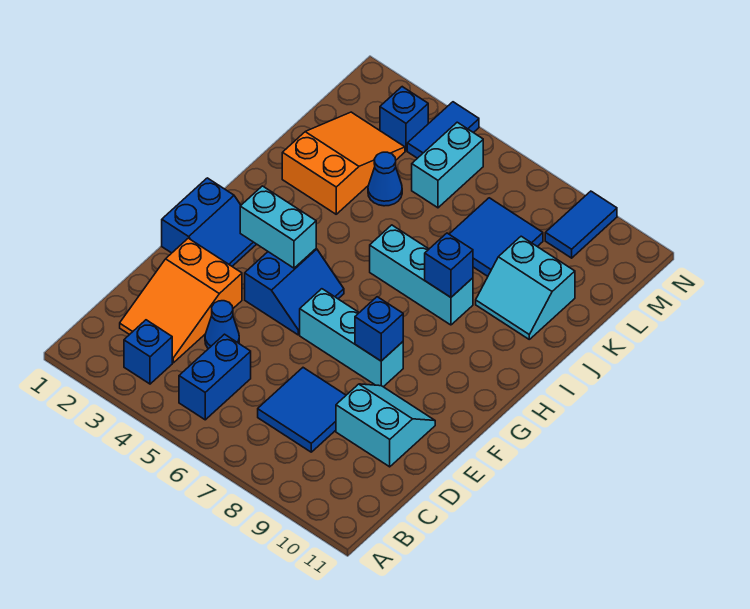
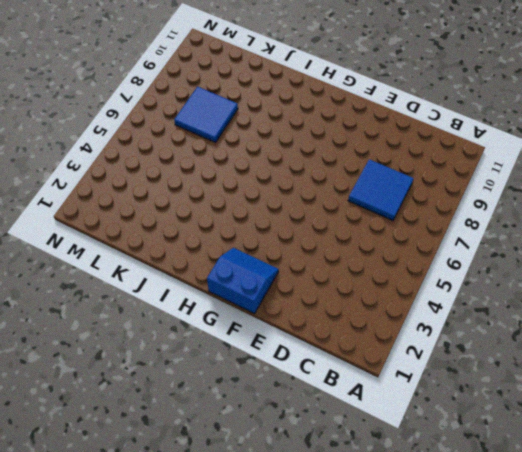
none -> blue brick B3 level 1
none -> blue brick B5:C5 level 1
none -> orange slope C2:E3 level 1 top E

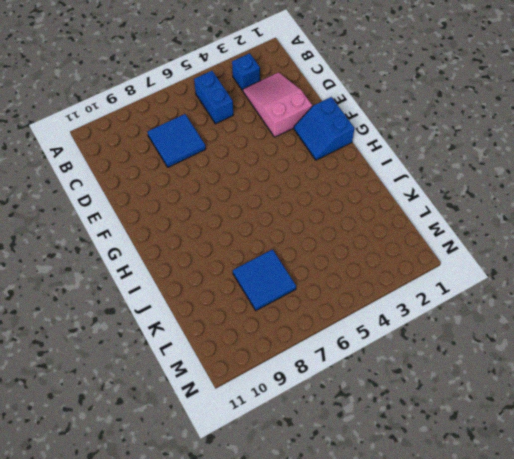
pink slope C2:E3 level 1 top E -> orange slope C2:E3 level 1 top E
none -> blue cone D4 level 1
none -> cyan slope D9:E10 level 1 top D
none -> blue slope F4:G5 level 1 top 4

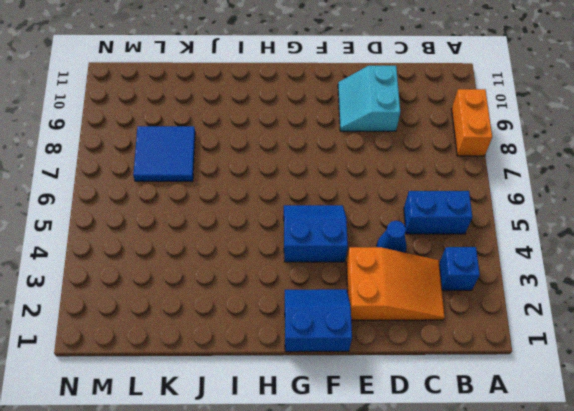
orange brick A8:A9 level 1 -> none
none -> blue tile C7:D8 level 1
none -> cyan brick F6:F8 level 1
none -> cyan brick I6:I8 level 1

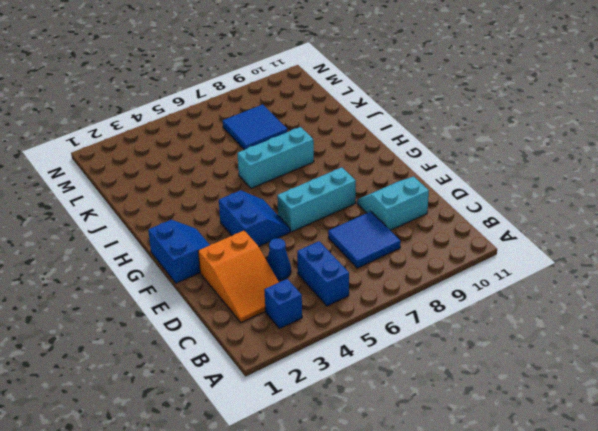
none -> orange slope J2:L3 level 1 top J
none -> cyan slope J9:K10 level 1 top K
none -> blue cone K4 level 1

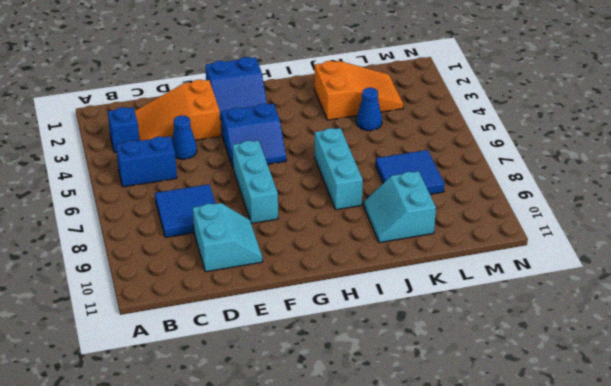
none -> cyan brick L5:M5 level 1
none -> blue brick M3 level 1
none -> blue tile M4:N4 level 1

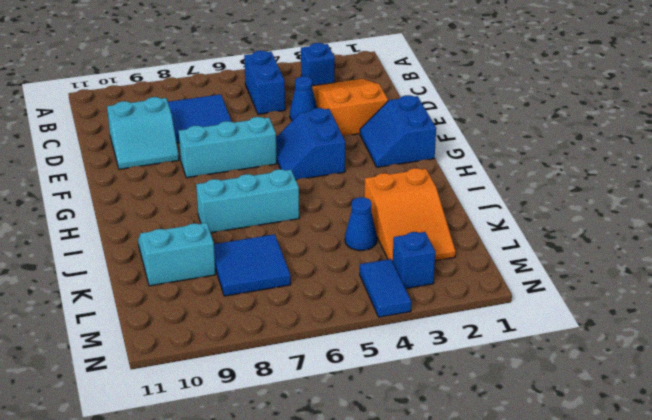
none -> cyan brick L5:M5 level 1
none -> blue tile M9:N9 level 1
none -> blue brick F8 level 2

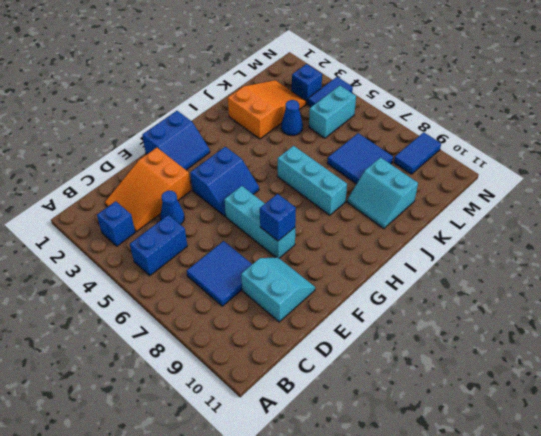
none -> cyan brick G3:G4 level 2
none -> blue brick I8 level 2

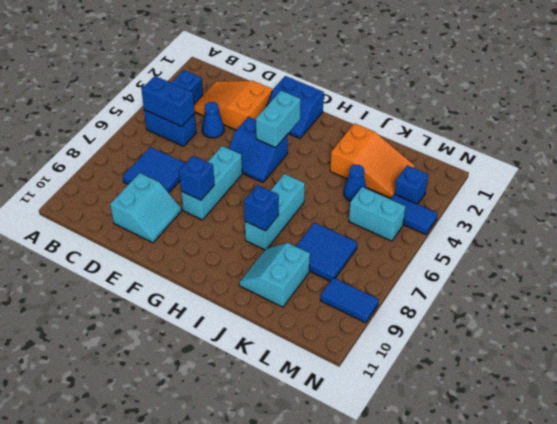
blue brick B5:C5 level 2 -> none

